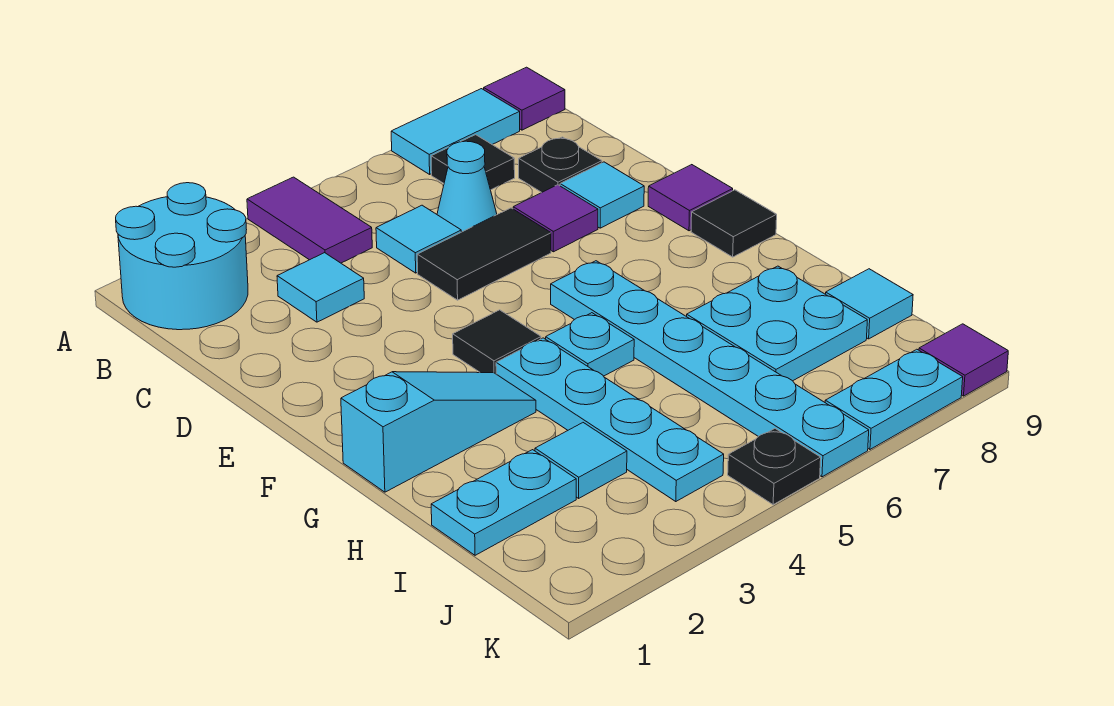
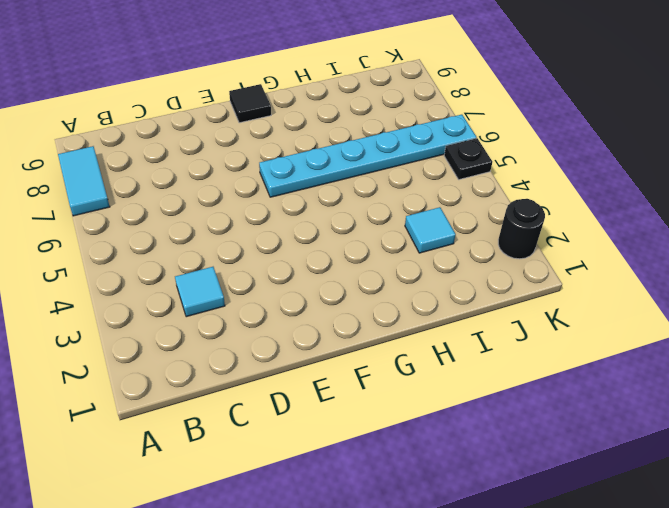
black round brick K2 level 1 -> none
none -> cyan round brick A1:B2 level 1
none -> purple tile A4:B4 level 1
none -> purple tile A9 level 1

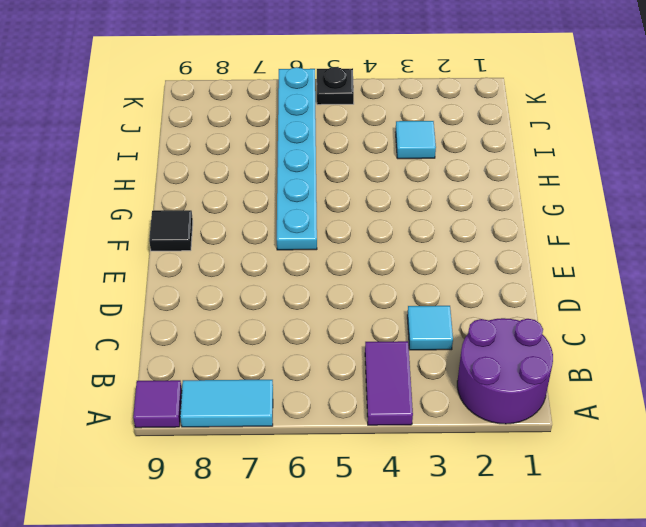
purple round brick A1:B2 level 1 -> cyan round brick A1:B2 level 1
none -> black tile B7 level 1
none -> cyan tile C5 level 1
none -> cyan cone C6 level 1

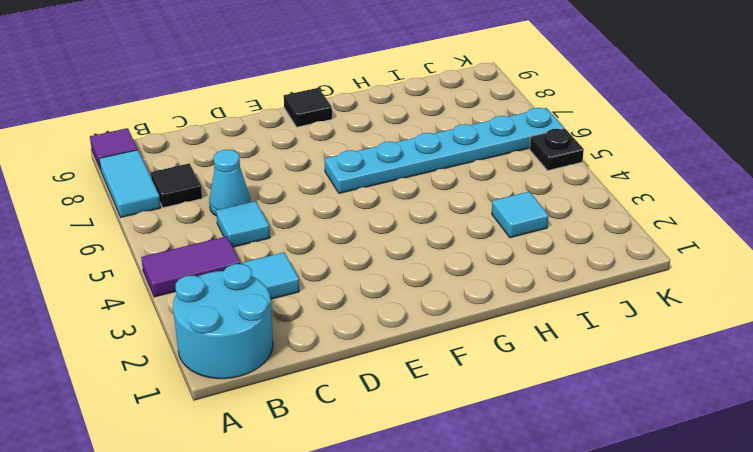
none -> black plate C8 level 1
none -> black tile D5:D6 level 1
none -> purple tile D7 level 1

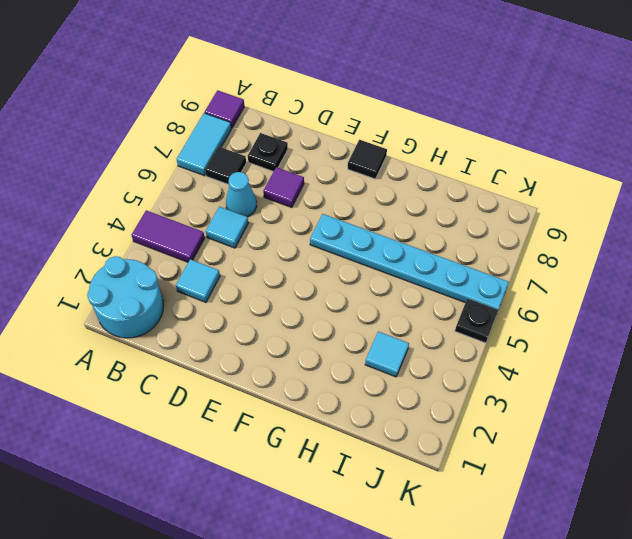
none -> black tile D5:D6 level 1
none -> cyan tile D8 level 1
none -> purple tile E9 level 1

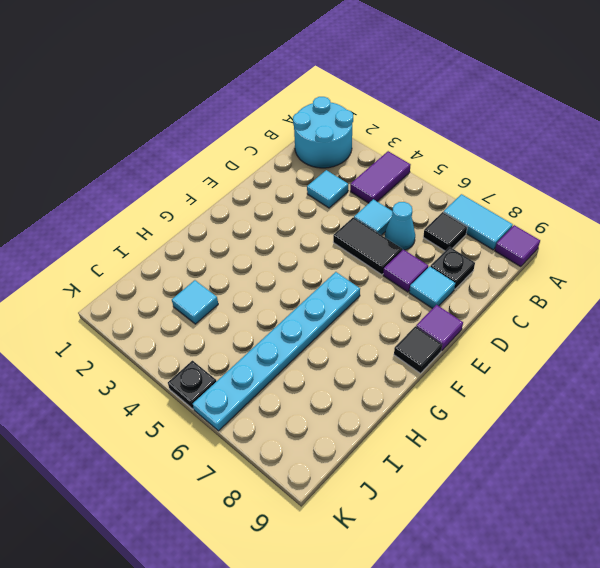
none -> black tile F4 level 1
none -> cyan slope G1:G3 level 1 top 1
none -> cyan plate G4:J4 level 1

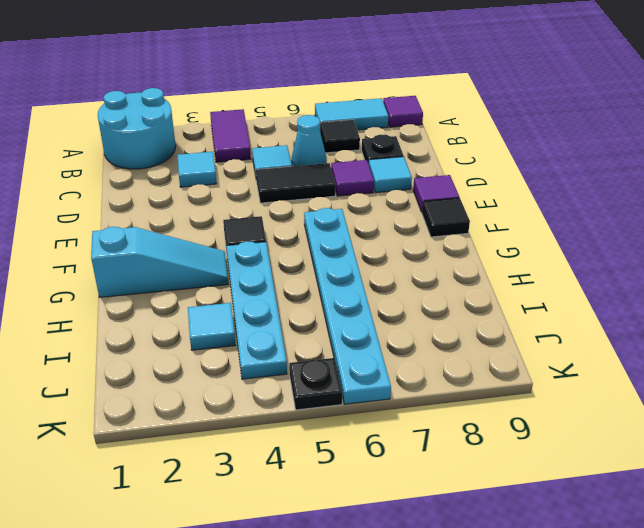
none -> cyan plate G5 level 1
none -> cyan plate H7:I8 level 1
none -> cyan plate I1:I2 level 1

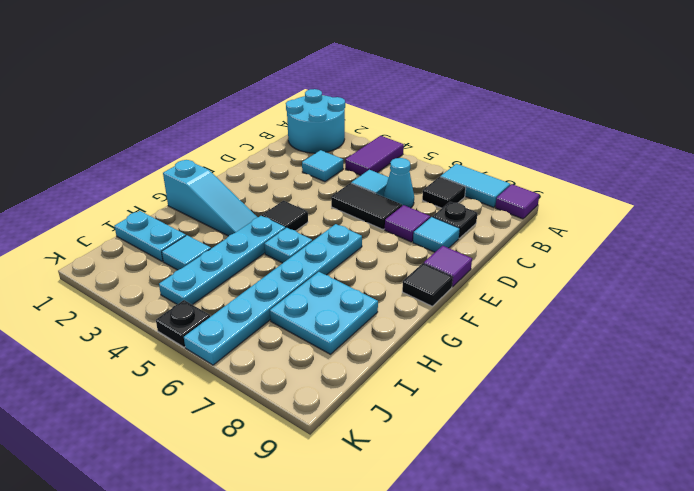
none -> cyan tile I9 level 1
none -> cyan plate K7:K8 level 1
none -> purple tile K9 level 1

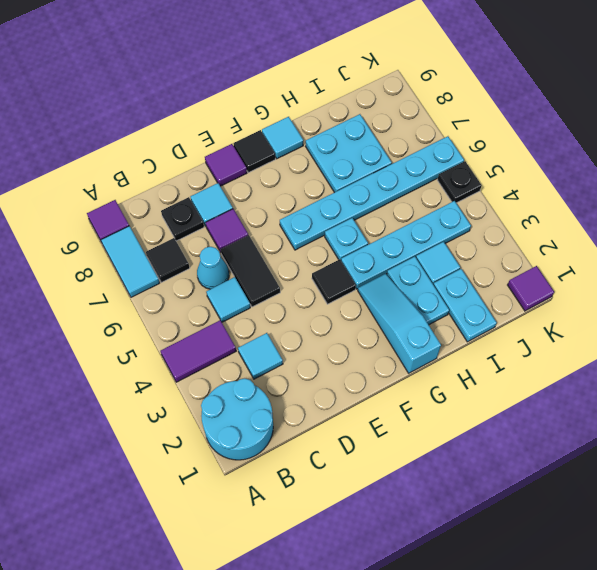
cyan tile G9 level 1 -> cyan tile I9 level 1
cyan plate H2:H3 level 1 -> cyan plate K7:K8 level 1
purple tile K1 level 1 -> purple tile K9 level 1

